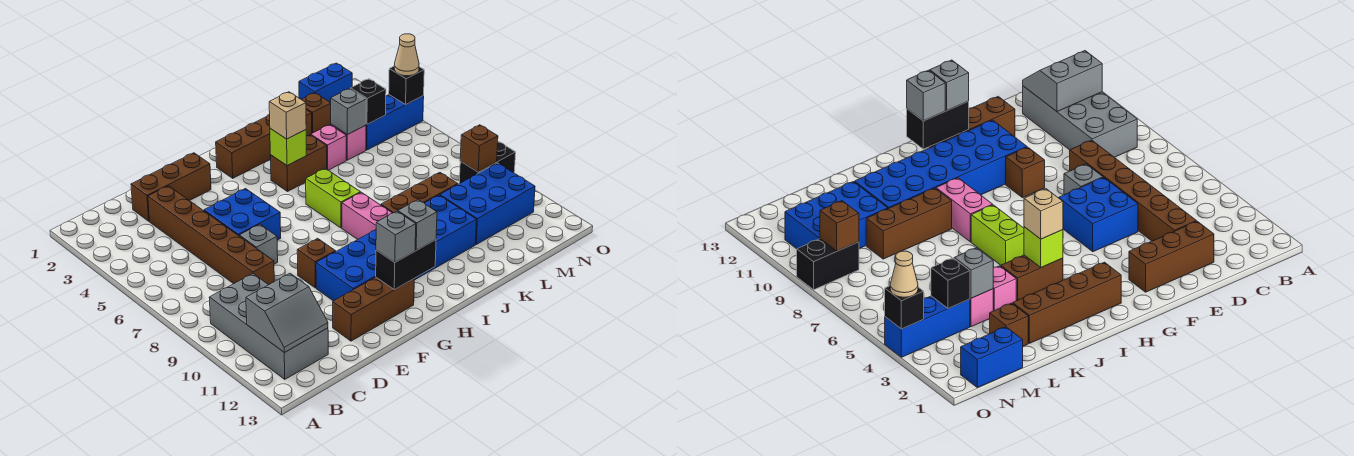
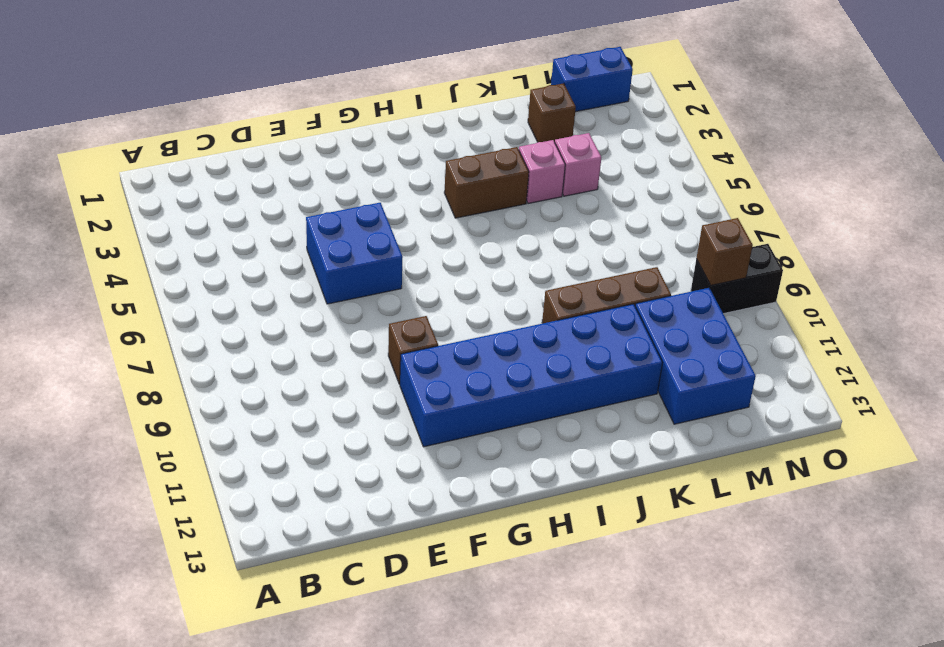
blue brick L10:M12 level 1 -> blue brick L10:N11 level 1
none -> grey brick B9:C12 level 1
none -> brown brick D2:F2 level 1
none -> brown brick D3:D8 level 1
none -> grey brick E7 level 1

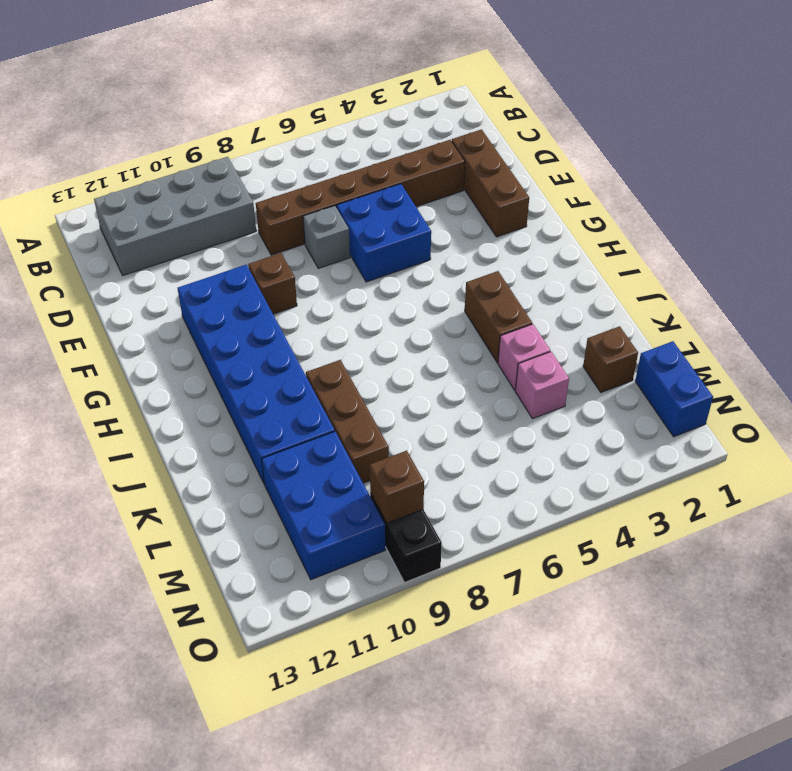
none -> brown brick E12:G12 level 1
none -> brown brick H2:K2 level 1
none -> lime brick I6:I7 level 1
none -> pink brick I8:I9 level 1

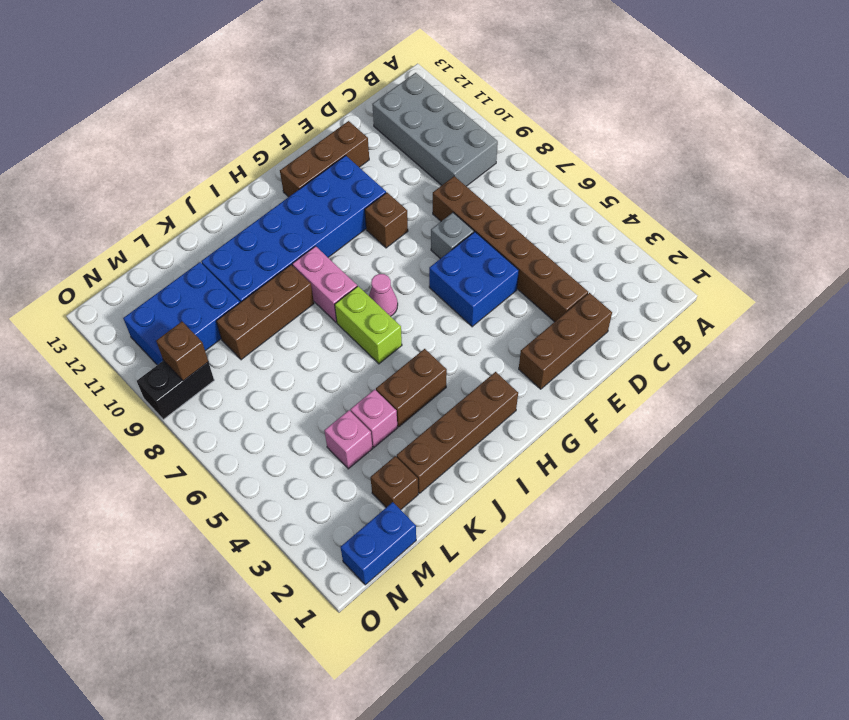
pink cone H7 level 1 -> none
none -> blue brick M4:O4 level 1
none -> grey slope B11:C12 level 2 top 11
none -> black brick G12:H12 level 2
none -> lime brick I4 level 2

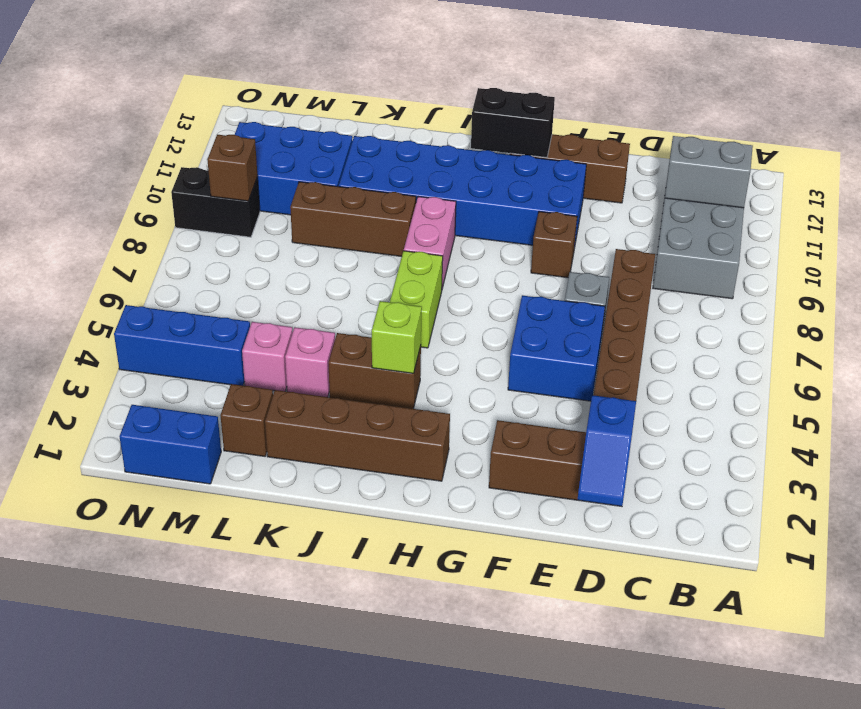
blue slope D1:D2 level 2 top 2 -> none
none -> grey brick L4 level 2
none -> black brick M4 level 2
none -> black brick O4 level 2
none -> grey brick G12 level 3

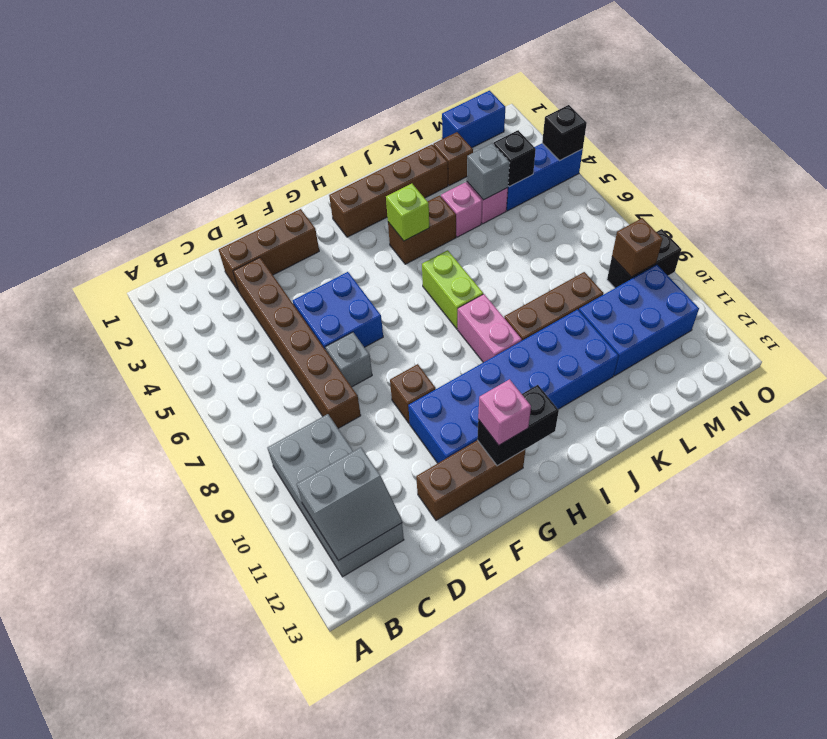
pink brick G12 level 3 -> grey brick G12 level 3
none -> grey brick H12 level 3
none -> tan brick I4 level 3
none -> tan cone O4 level 3

